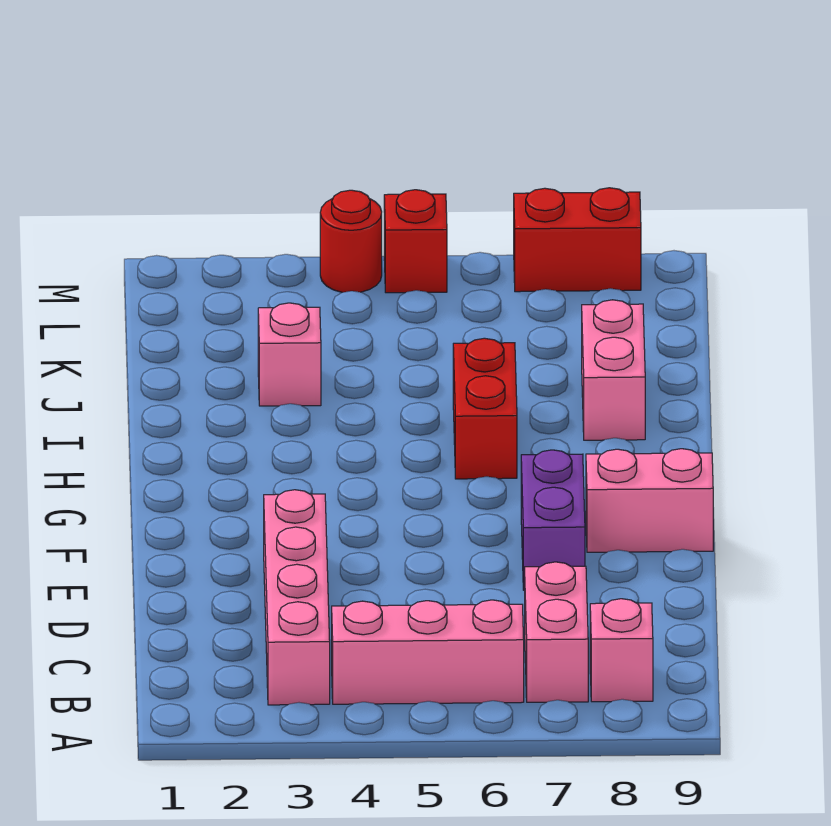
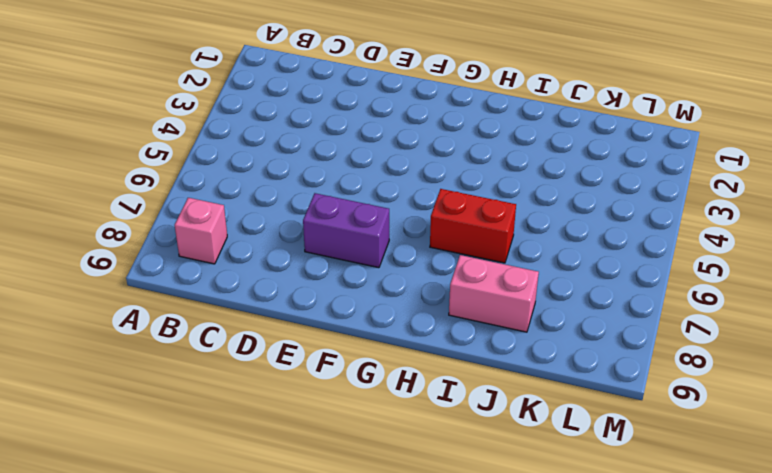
none -> pink brick B3:E3 level 1
none -> pink brick B4:B6 level 1
none -> pink brick B7:C7 level 1

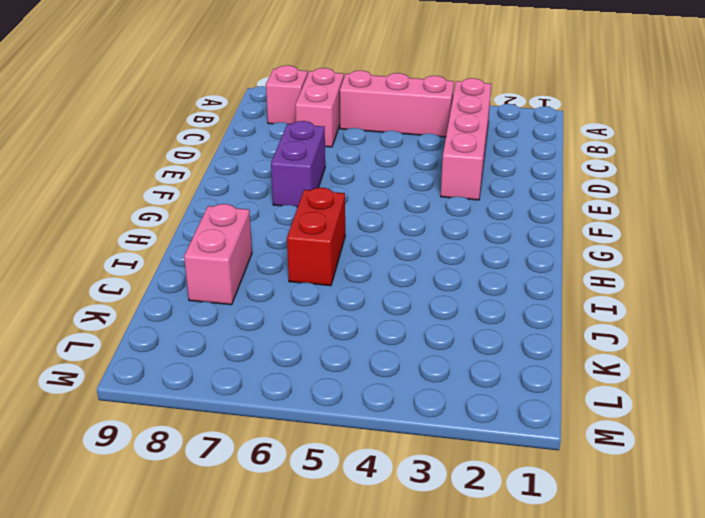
none -> pink brick F8:F9 level 1
none -> pink brick J3 level 1
none -> red round brick M4 level 1

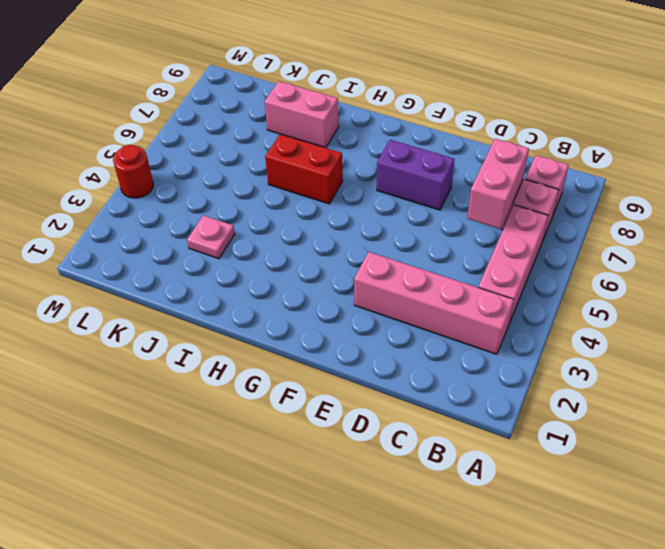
pink brick C6:C7 level 2 -> pink brick F8:F9 level 1
pink plate J3 level 1 -> pink brick J3 level 1
none -> red brick M5 level 1
none -> red brick M7:M8 level 1

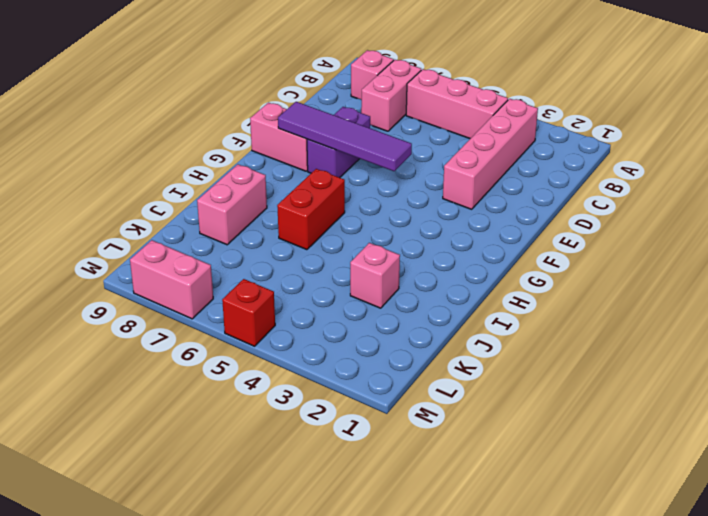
purple tile F5:F8 level 2 -> none
pink brick M7:M8 level 1 -> red brick M7:M8 level 1
none -> red round brick M4 level 1

